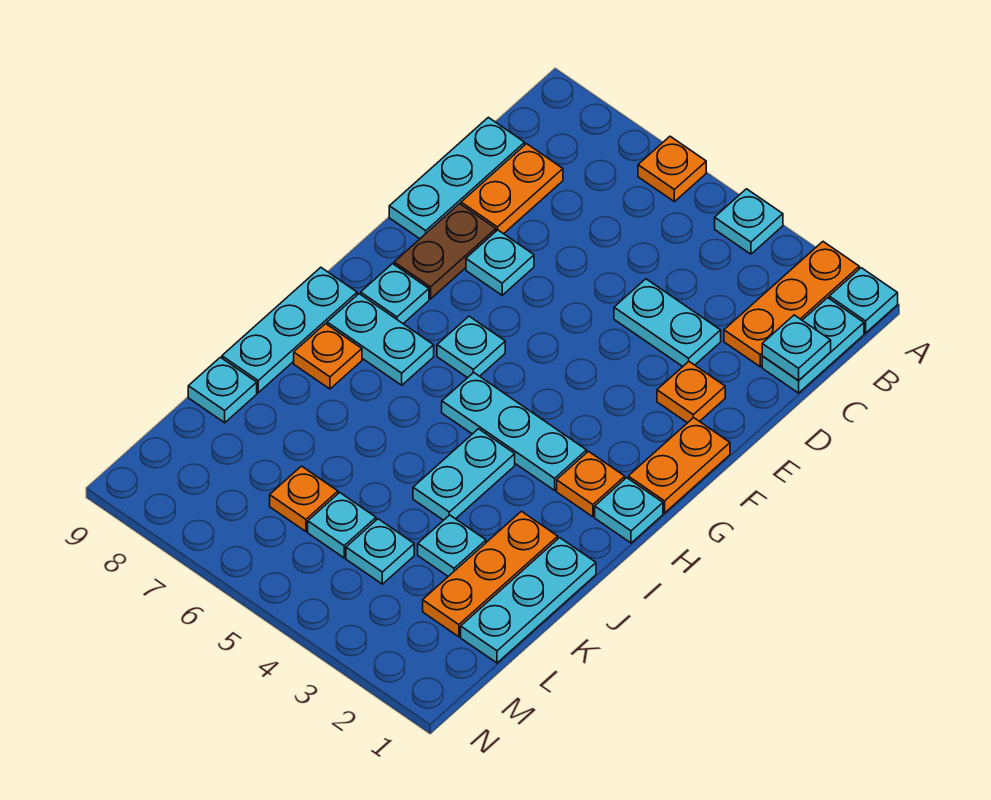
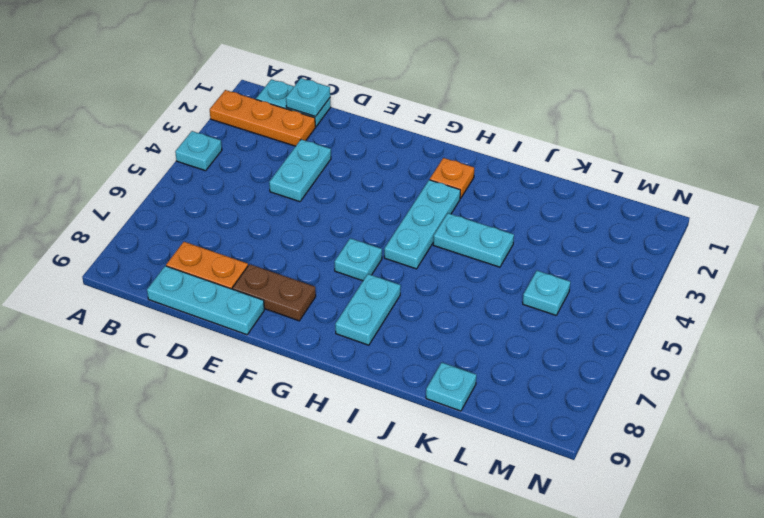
none -> cyan plate A1 level 1
none -> orange plate A6 level 1
none -> orange plate E2 level 1

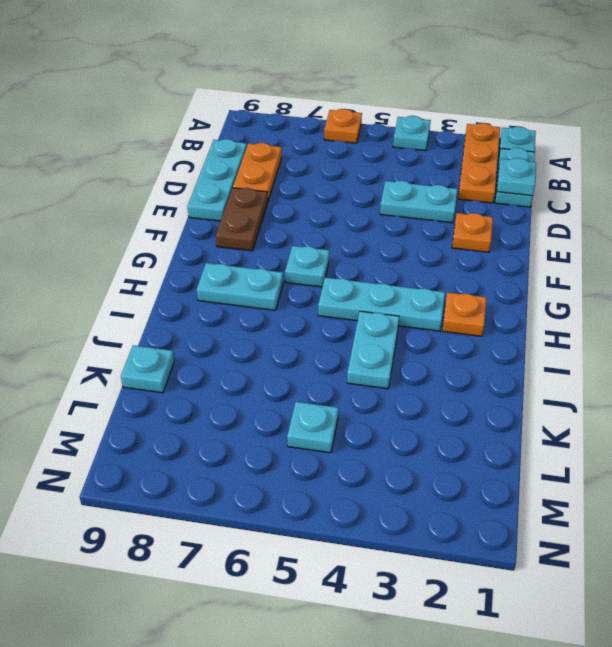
none -> cyan plate E7 level 1
none -> orange plate F1:G1 level 1
none -> cyan plate G8 level 1

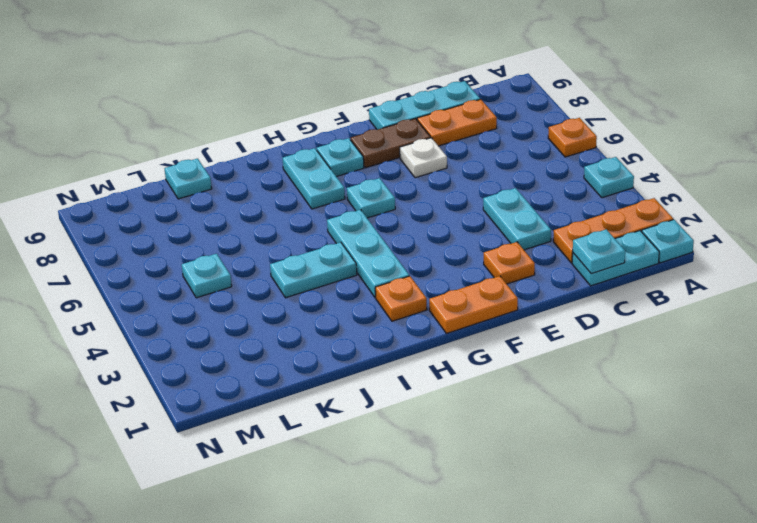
white plate E7 level 1 -> cyan plate E7 level 1
none -> cyan plate H1 level 1
none -> cyan plate H9:J9 level 1
none -> orange plate I8 level 1

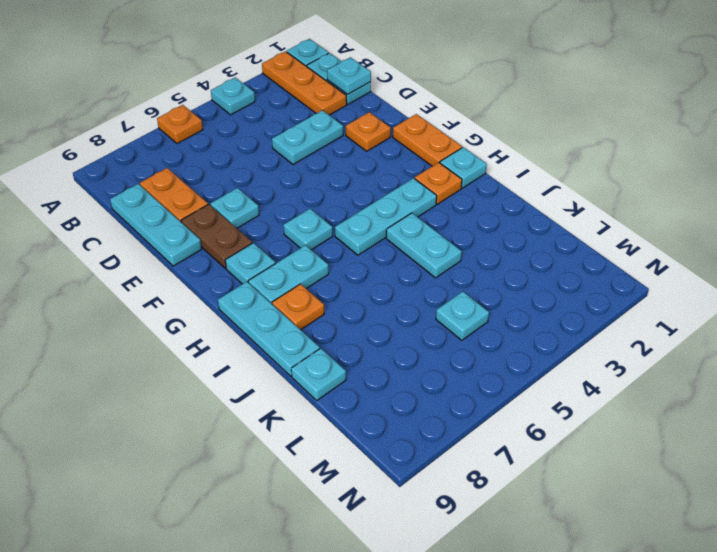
none -> cyan plate J1:L1 level 1
none -> orange plate J2:L2 level 1
none -> cyan plate K3 level 1

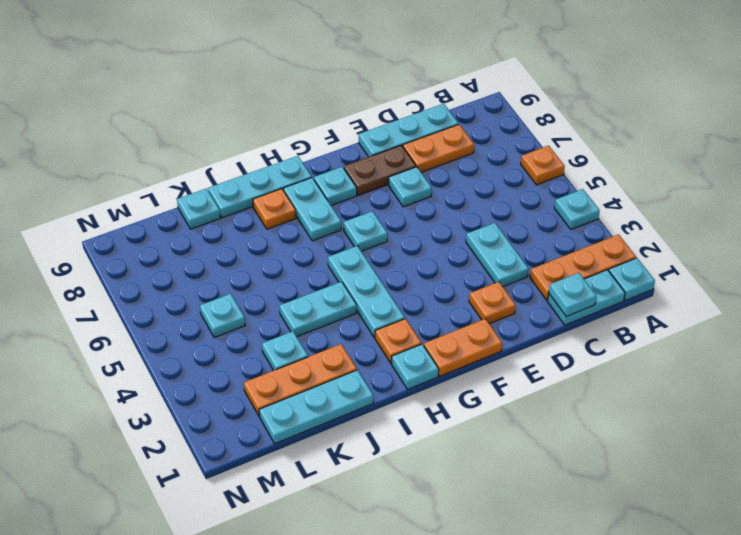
none -> cyan plate L4 level 1
none -> orange plate L6 level 1

